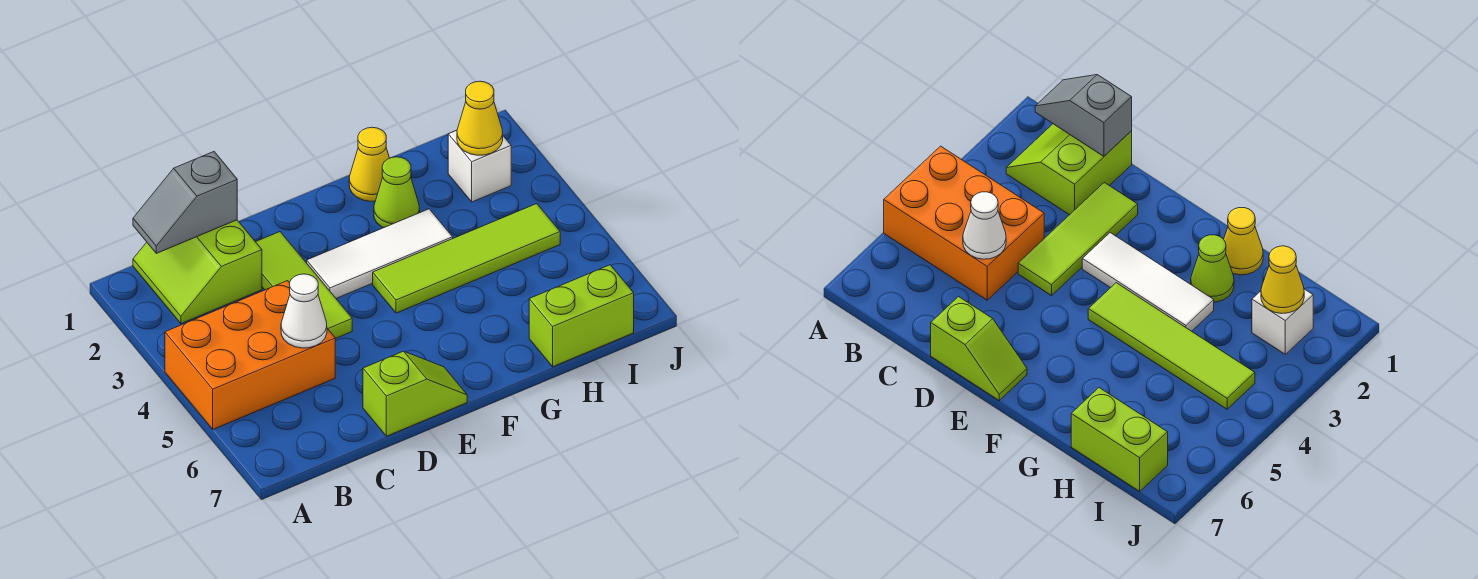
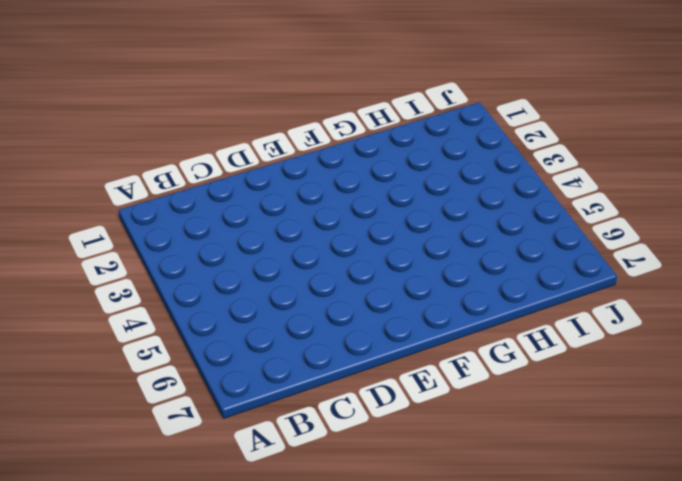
none -> orange brick A4:C5 level 1
none -> lime slope B1:C2 level 1 top C
none -> lime tile D2:D4 level 1

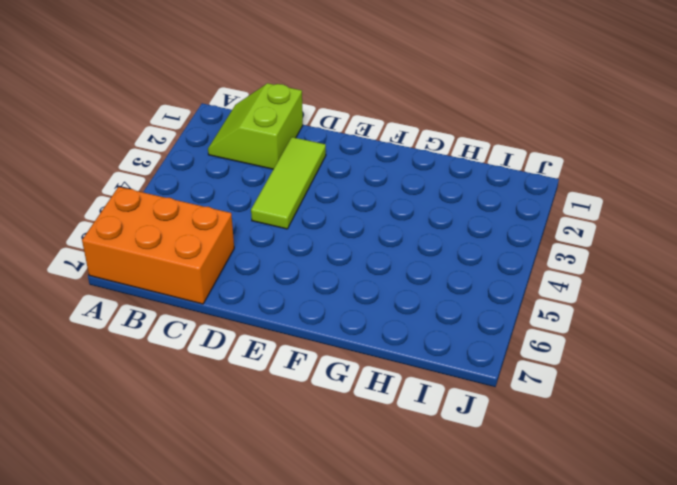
orange brick A6:C7 level 1 -> orange brick A4:C5 level 1
none -> lime slope D7:E7 level 1 top D
none -> white tile E3:G3 level 1
none -> lime tile F4:I4 level 1

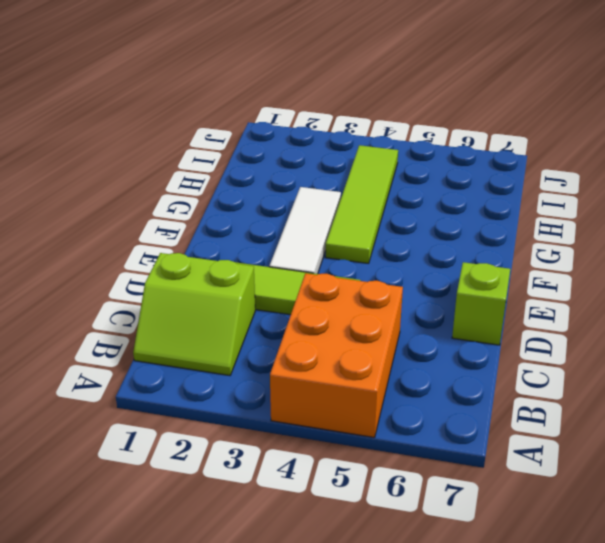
none -> yellow cone G1 level 1
none -> lime cone G2 level 1
none -> lime brick H7:I7 level 1

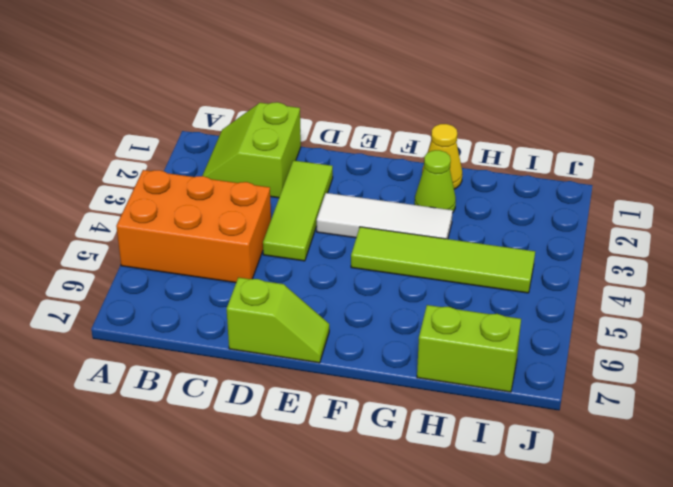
none -> white brick I2 level 1
none -> grey slope B1:C1 level 2 top C
none -> white cone C5 level 2

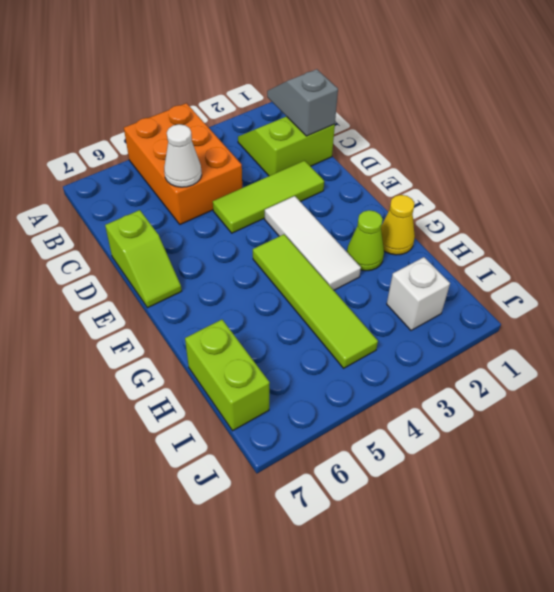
none -> yellow cone I2 level 2

